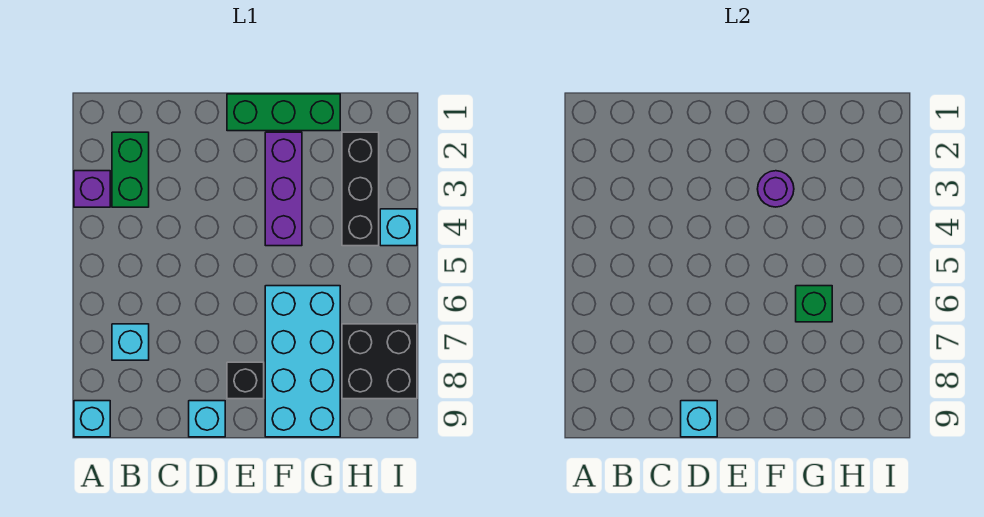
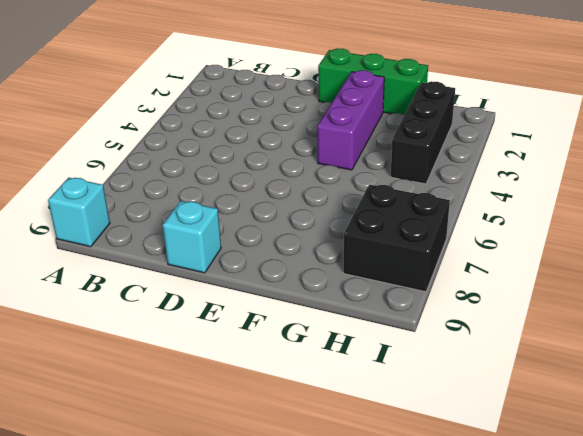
none -> purple brick A3 level 1
none -> green brick B2:B3 level 1
none -> cyan brick B7 level 1

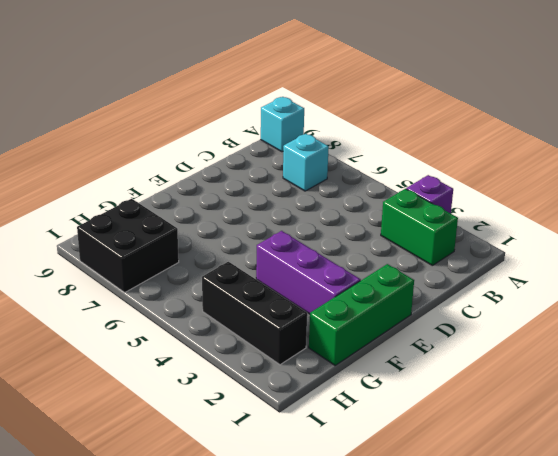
none -> cyan brick D9 level 1
none -> black brick E8 level 1
none -> cyan brick F6:G9 level 1

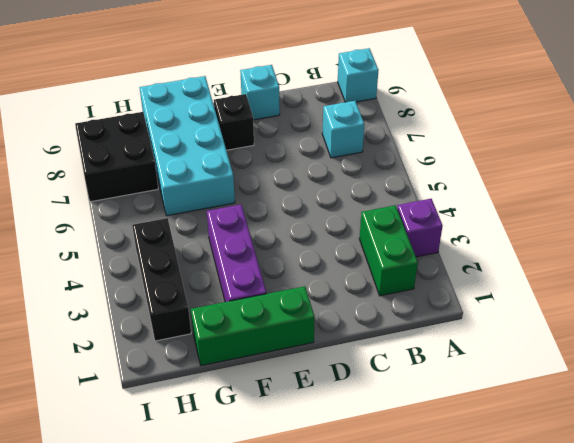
none -> cyan brick I4 level 1
none -> cyan brick D9 level 2
none -> purple round brick F3 level 2

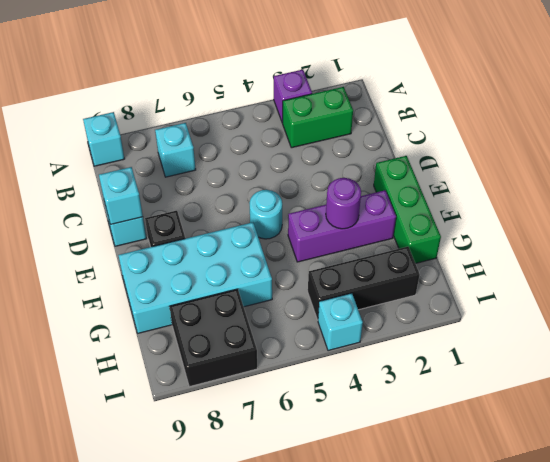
cyan round brick E5 level 1 -> none
none -> green brick G6 level 2

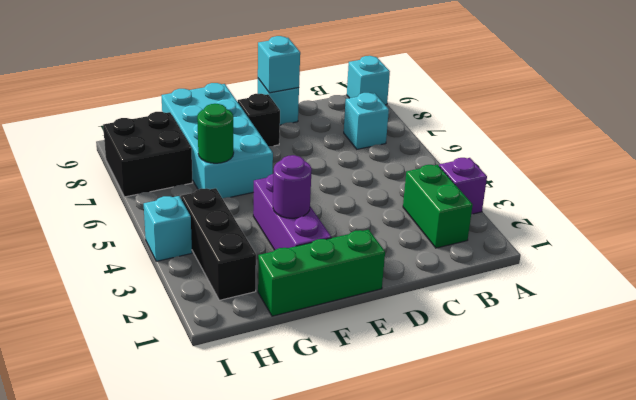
green round brick G6 level 2 -> green brick G6 level 2

